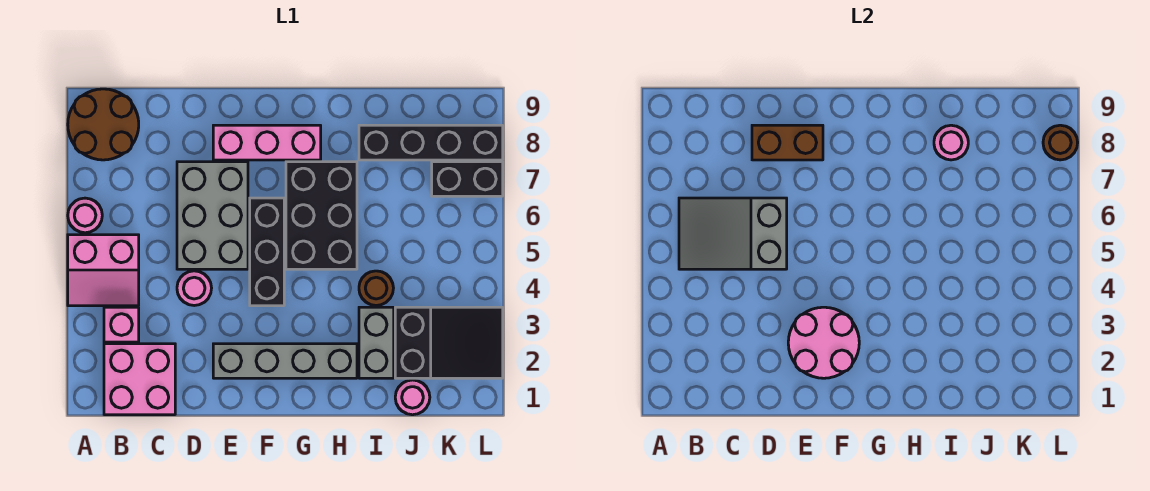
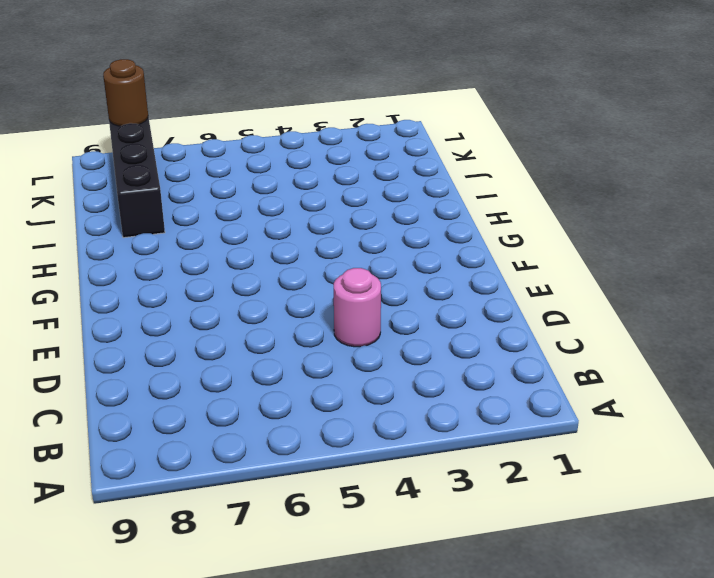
none -> pink slope A4:B5 level 1 top 5
none -> pink round brick A6 level 1
none -> brown round brick A8:B9 level 1

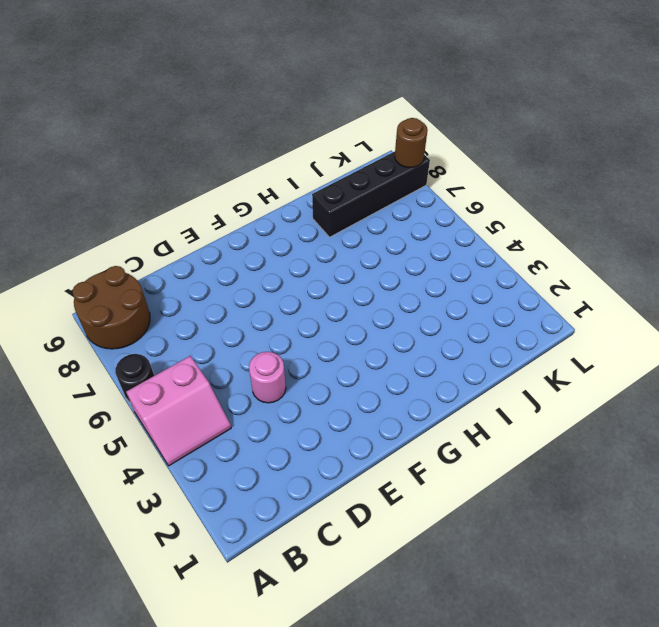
black round brick A6 level 1 -> pink round brick A6 level 1
none -> pink brick B1:C2 level 1
none -> pink brick B3 level 1
none -> grey brick D5:E7 level 1

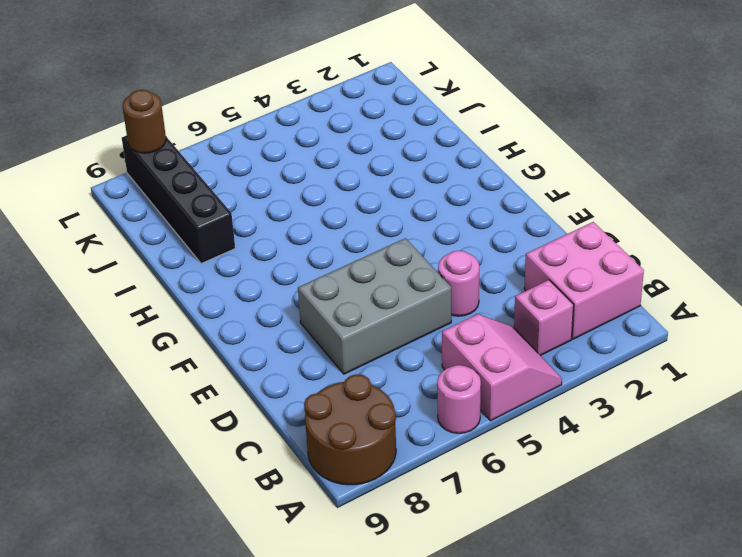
none -> grey brick E2:H2 level 1
none -> pink brick E8:G8 level 1
none -> black brick F4:F6 level 1

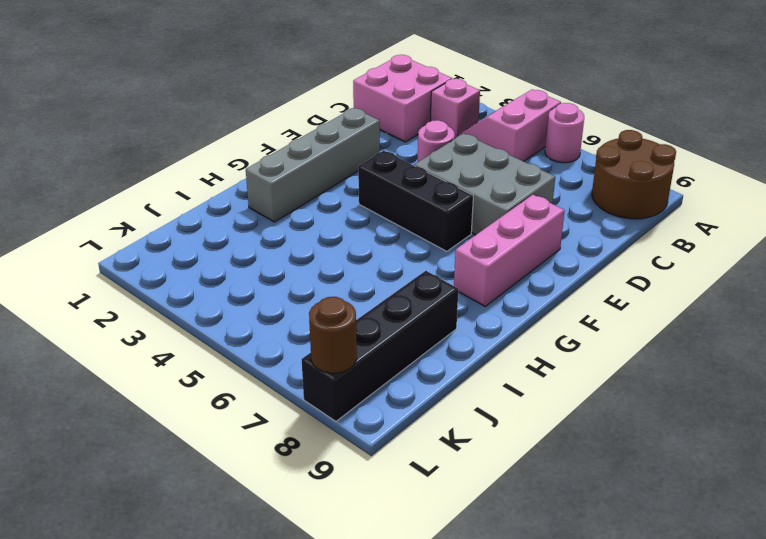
none -> black brick G5:H7 level 1
none -> grey brick I2:I3 level 1
none -> brown round brick I4 level 1

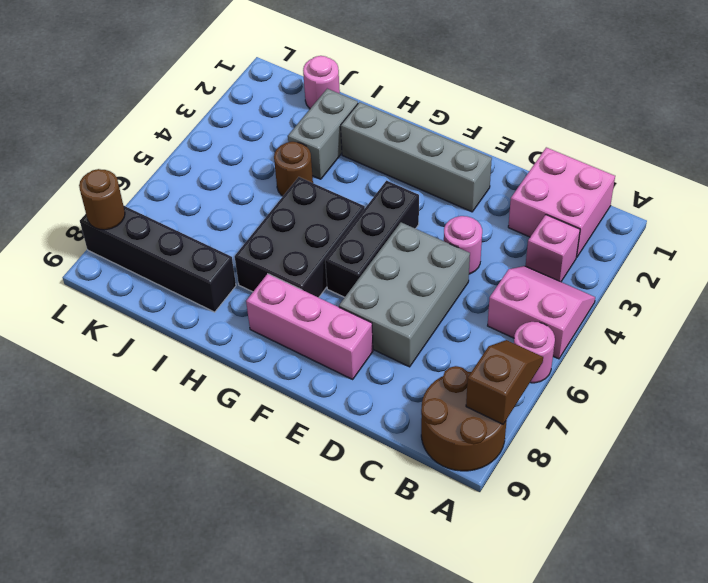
brown slope A7:A8 level 2 top 8 -> none
none -> black slope J2:L3 level 1 top J
none -> black brick K7:L7 level 1
none -> grey slope B5:D6 level 2 top D

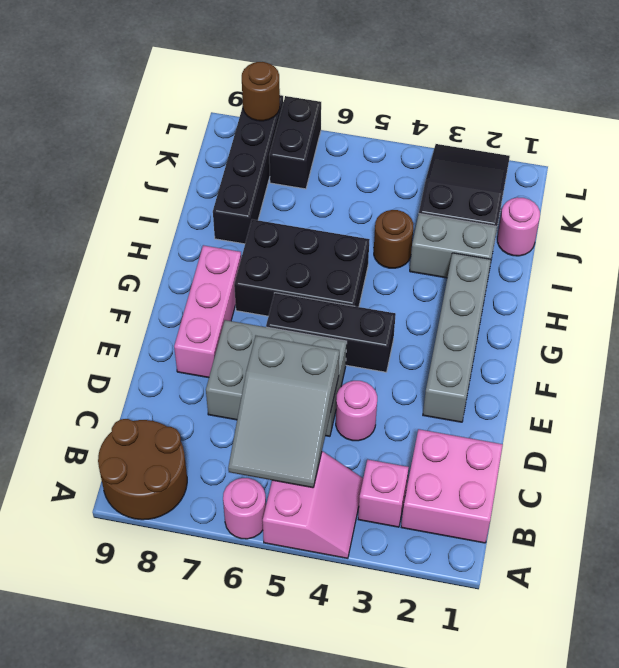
none -> brown brick D8:E8 level 2
none -> pink round brick E2:F3 level 2
none -> pink round brick I8 level 2

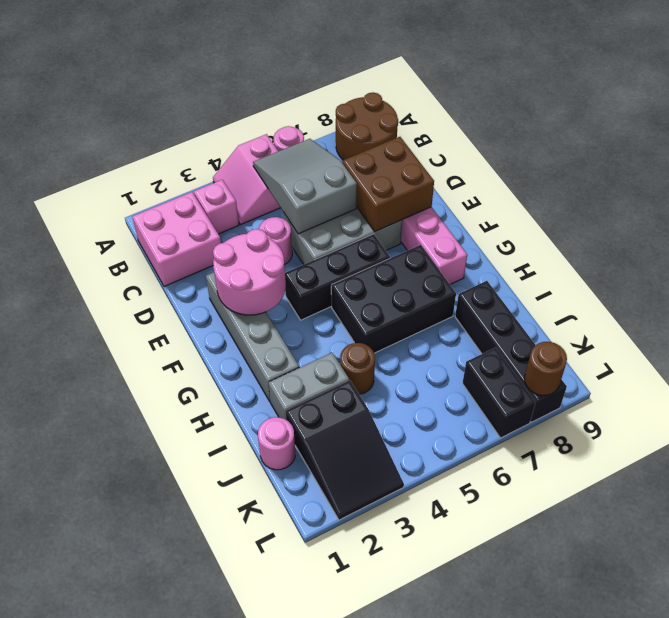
brown brick D7:E8 level 2 -> brown brick D8:E8 level 2
none -> pink round brick I8 level 2

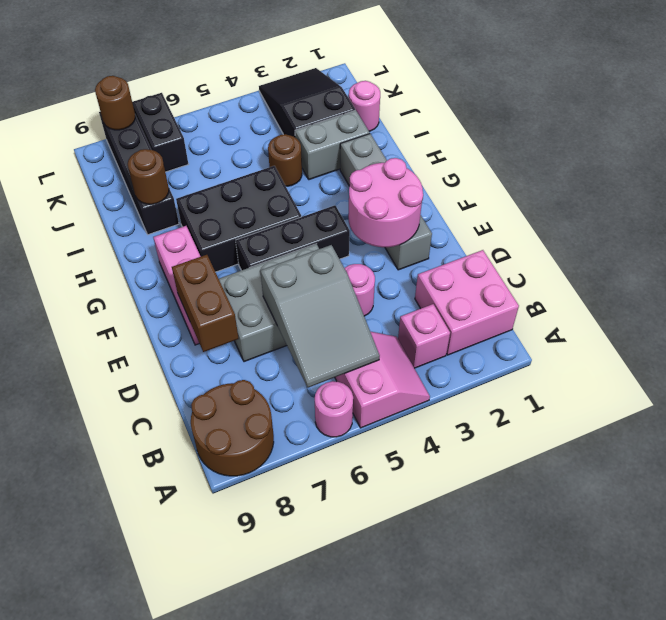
brown round brick I8 level 2 -> pink round brick I8 level 2

